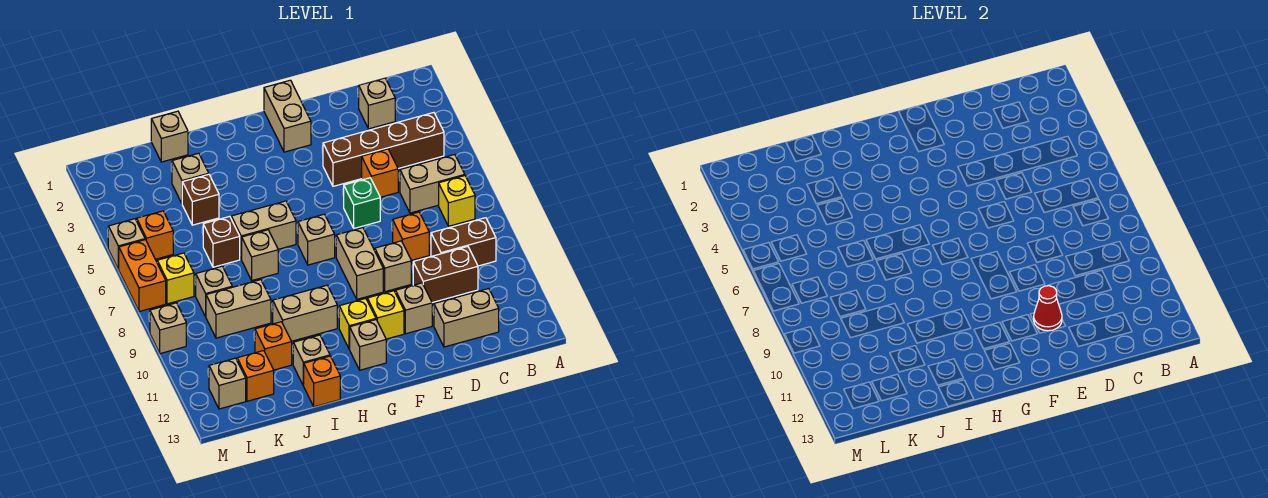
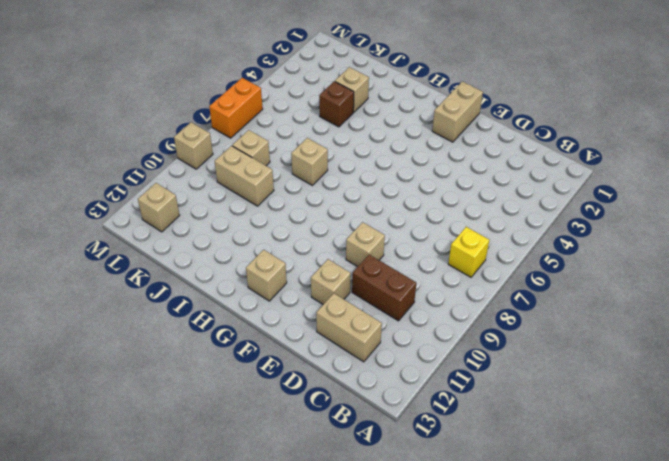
none -> brown brick B4:E4 level 1
none -> tan brick B6:C6 level 1
none -> brown brick B9:C9 level 1
none -> tan brick C2 level 1

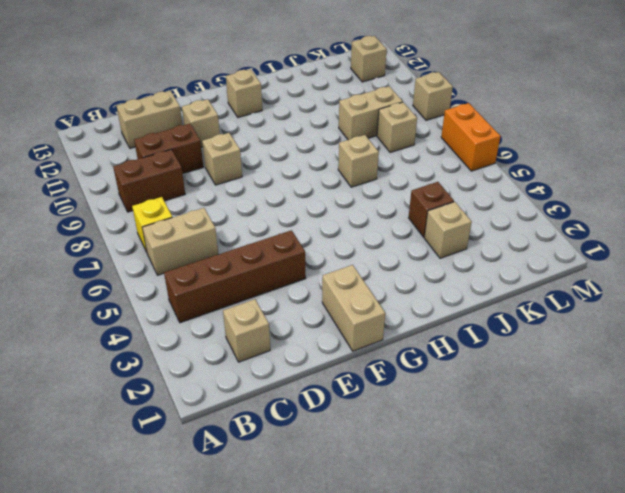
none -> orange brick D5 level 1
none -> orange brick D8 level 1
none -> green brick E6 level 1
none -> tan brick F8:F9 level 1

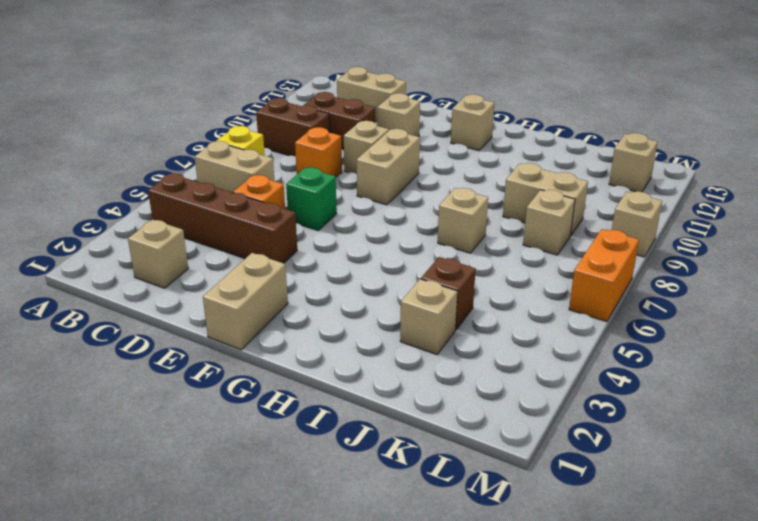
none -> yellow brick F11 level 1
none -> tan brick G7 level 1
none -> yellow brick G11 level 1
none -> tan brick H6:I6 level 1

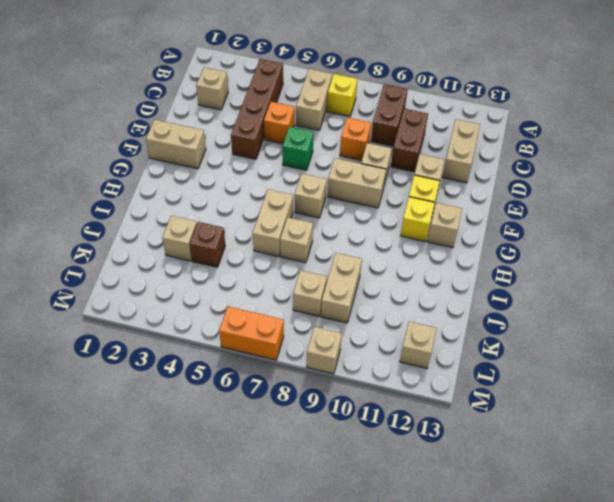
none -> tan brick H10:I10 level 1
none -> tan brick I12 level 1
none -> orange brick I13 level 1
none -> tan brick J1 level 1

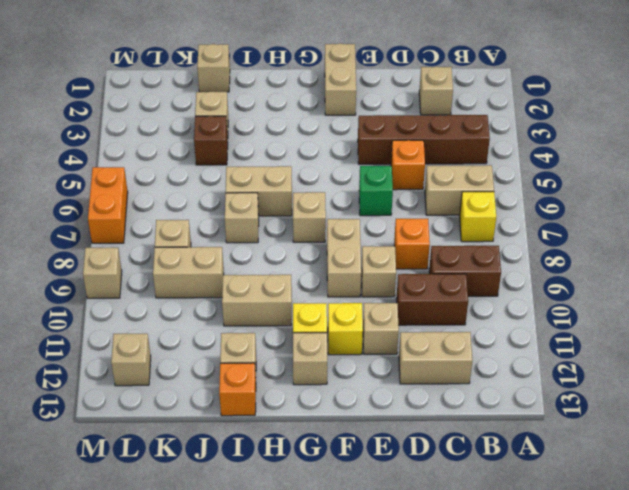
none -> brown brick J6 level 1
none -> orange brick J11 level 1
none -> orange brick K12 level 1
none -> orange brick L5 level 1

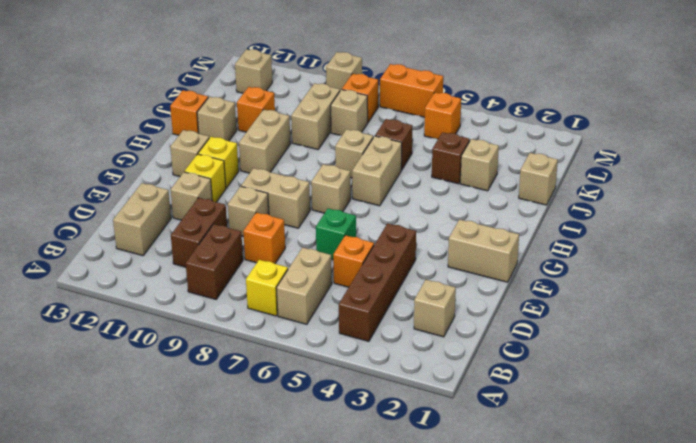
orange brick L8 level 1 -> orange brick K12 level 1
none -> yellow brick L7 level 1
none -> tan brick M5 level 1
none -> red cone E11 level 2

